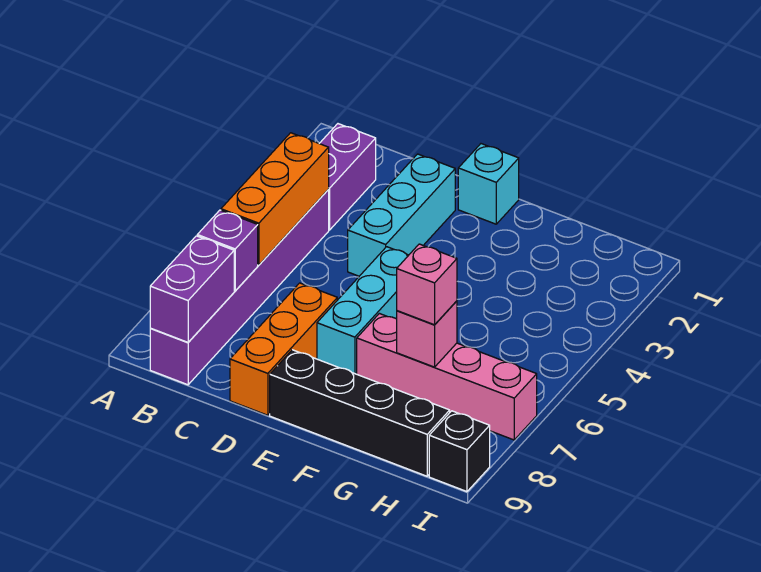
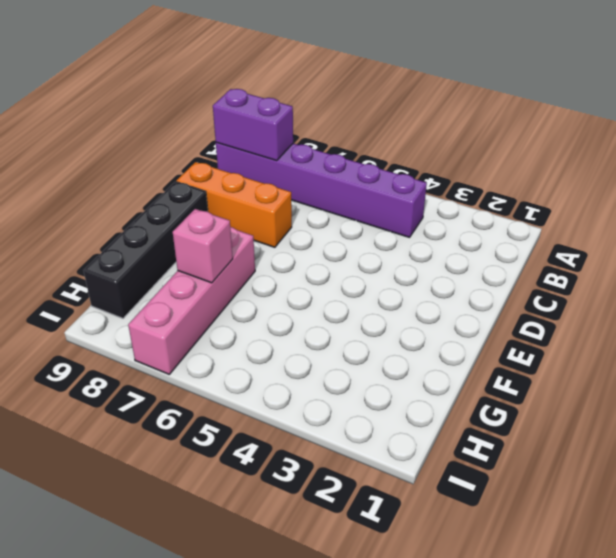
none -> purple brick B2:B3 level 1
none -> cyan brick D2:D4 level 1
none -> cyan brick E1 level 1

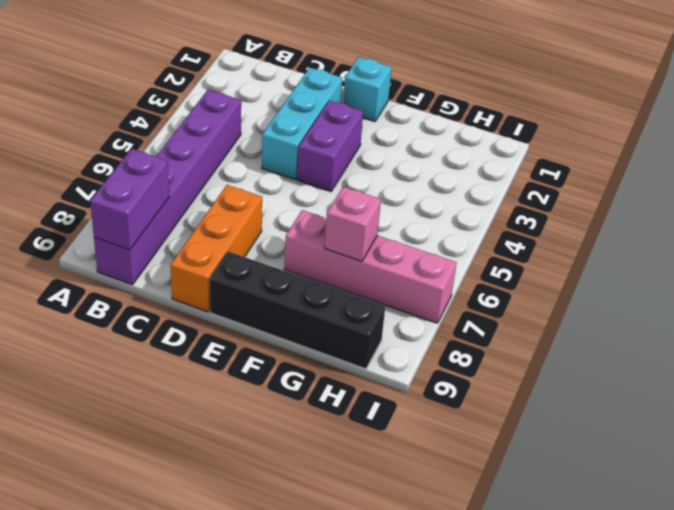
purple brick E3:E4 level 1 -> purple brick B2:B3 level 1
none -> cyan brick E5:E7 level 1
none -> black brick I9 level 1
none -> orange brick B4:B6 level 2

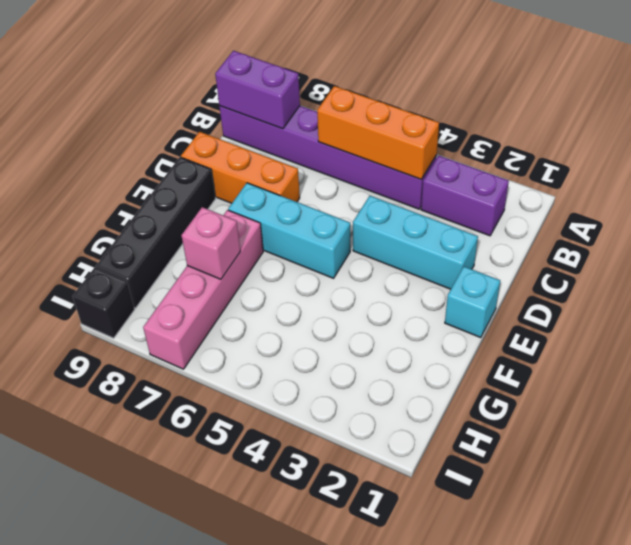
none -> purple brick B7 level 2
none -> pink brick G7 level 3

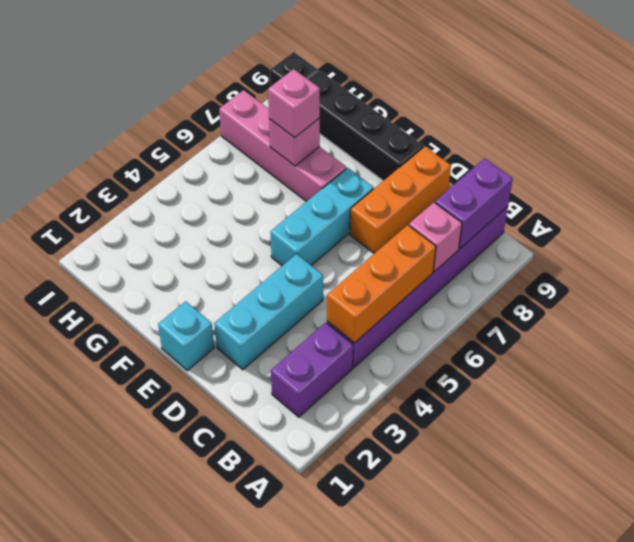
pink brick B7 level 2 -> purple brick B7 level 2

